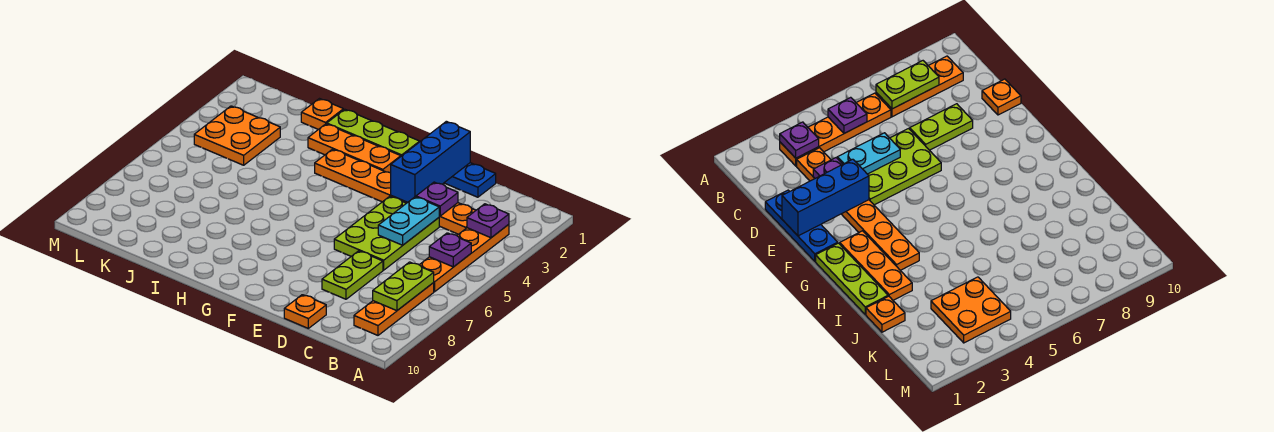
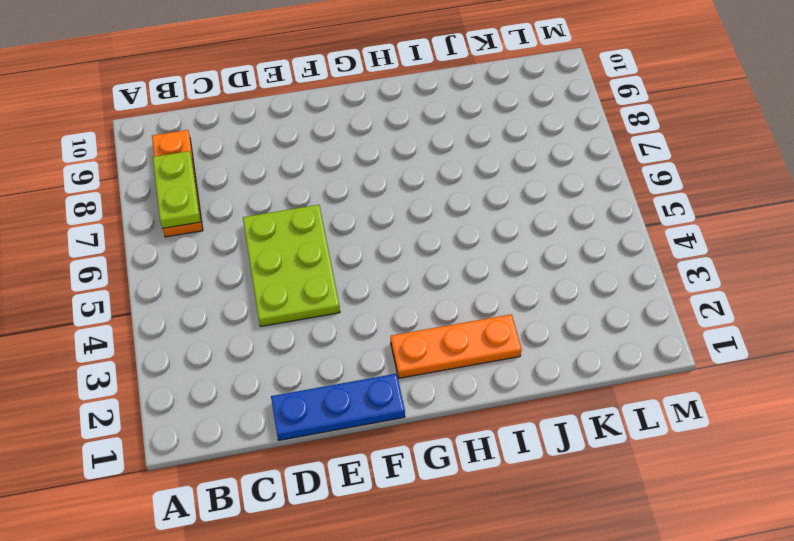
none -> orange plate B3:B6 level 1
none -> orange plate C3:H3 level 1
none -> lime plate D7:D8 level 1

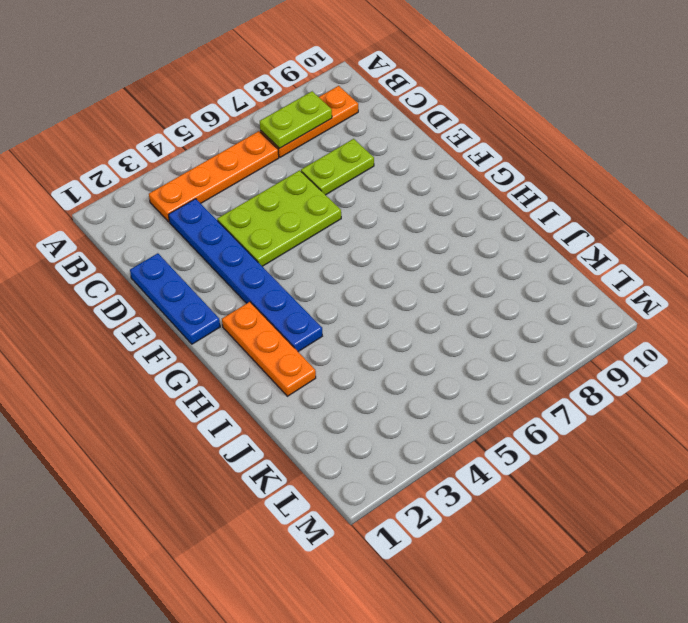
blue plate C3:H3 level 1 -> orange plate C3:H3 level 1
none -> orange plate D10 level 1
none -> lime plate G1:I1 level 1
none -> orange plate J1 level 1

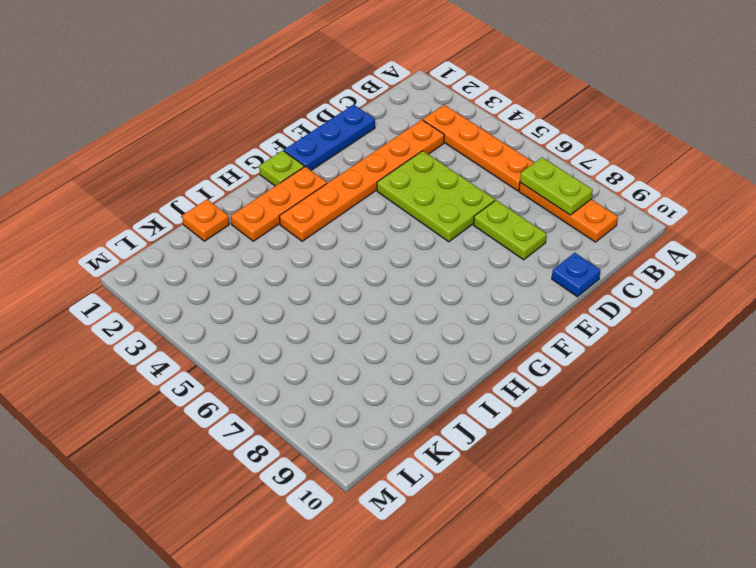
blue plate D10 level 1 -> orange plate D10 level 1
lime plate G1 level 1 -> lime plate G1:I1 level 1
none -> orange plate K3:L4 level 1
none -> purple plate B3 level 2
none -> purple plate B5 level 2

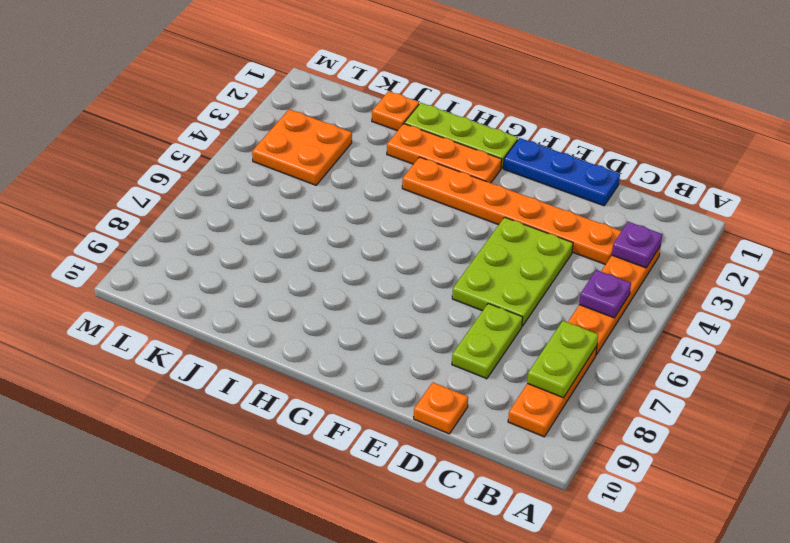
none -> purple plate D3 level 2
none -> cyan plate D4:D5 level 2
none -> blue brick E1:E3 level 2

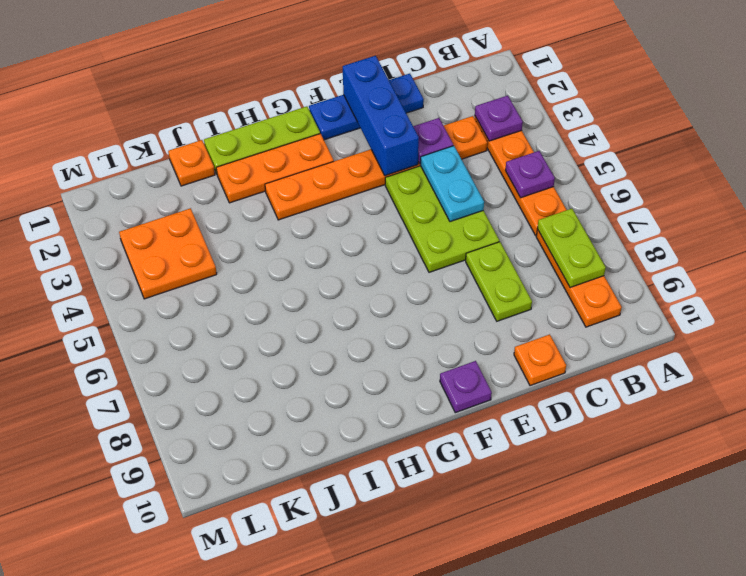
purple plate F10 level 1 -> none

